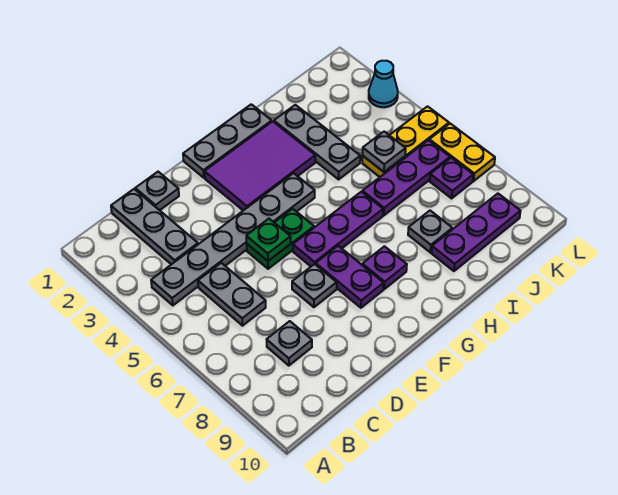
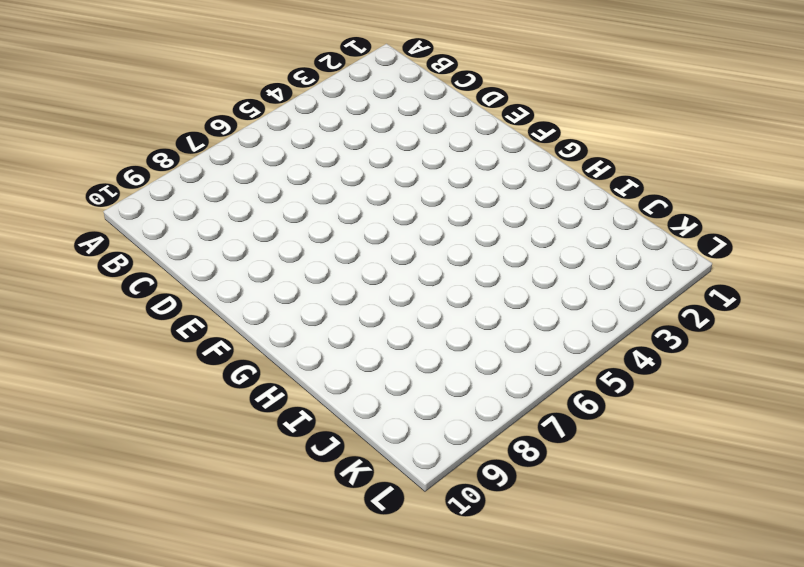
none -> grey plate B4:G4 level 1
none -> grey plate C1:C3 level 1
none -> grey plate C5:C6 level 1

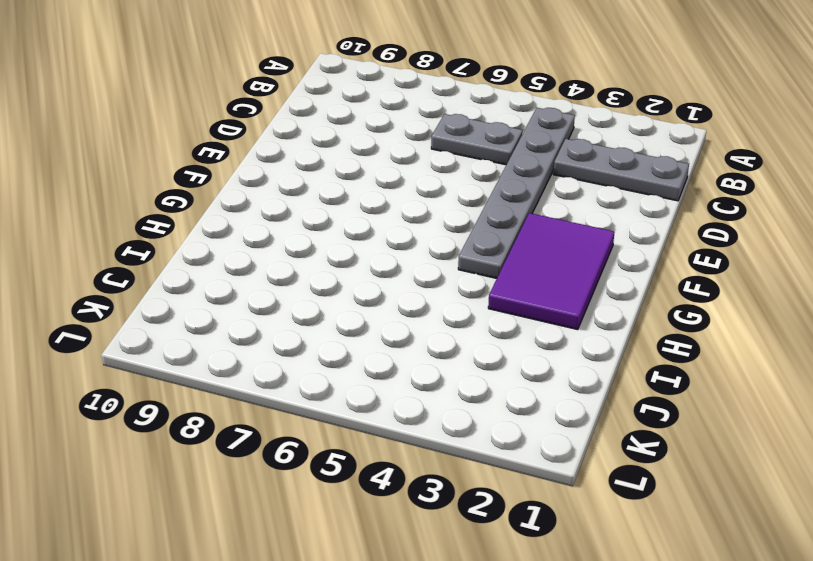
none -> grey plate C8 level 1
none -> grey plate D1 level 1
none -> green plate E5:F5 level 1

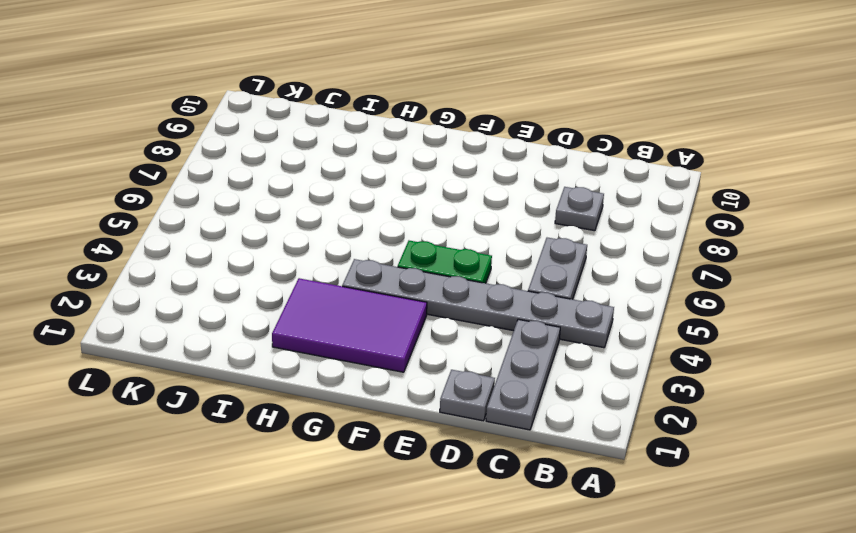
none -> grey plate E7 level 1
none -> grey plate F1:H1 level 1
none -> purple plate F6:H6 level 1

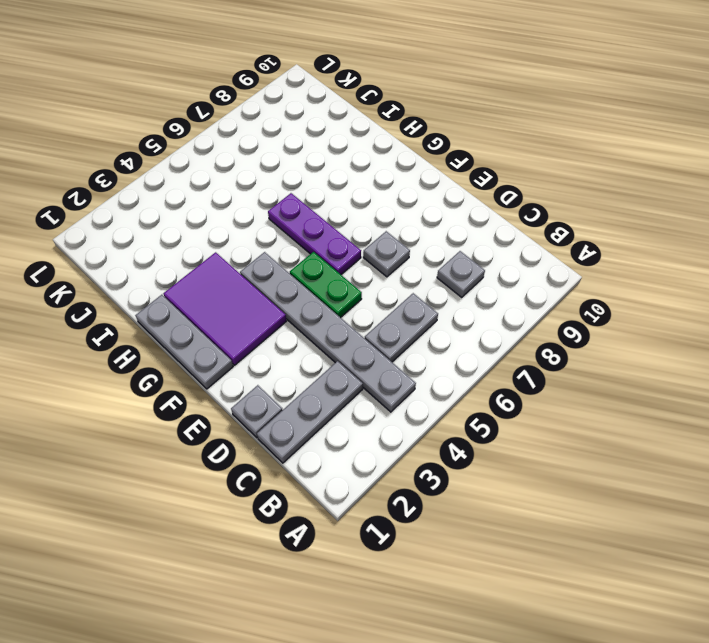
none -> purple plate F7:F8 level 1
none -> purple plate G8 level 1
none -> grey plate I2:I4 level 1

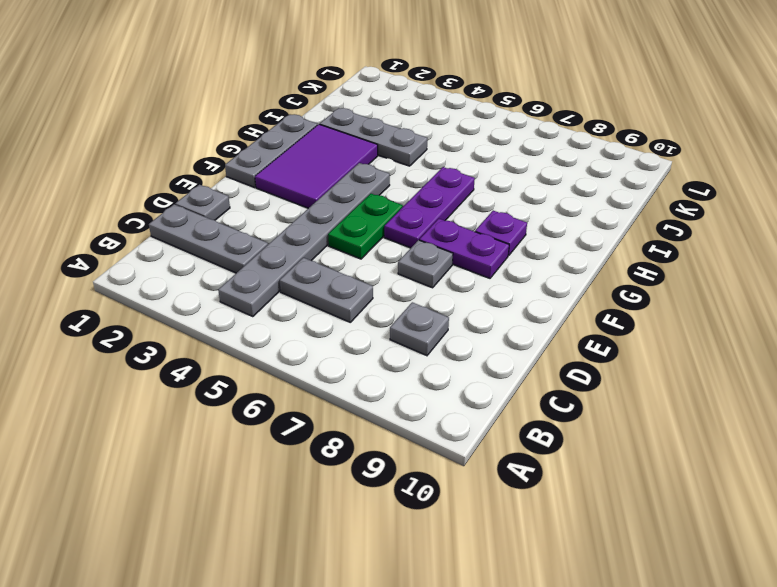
none -> purple plate I6:K6 level 1
none -> grey plate I8 level 1
none -> purple plate I9:K9 level 1

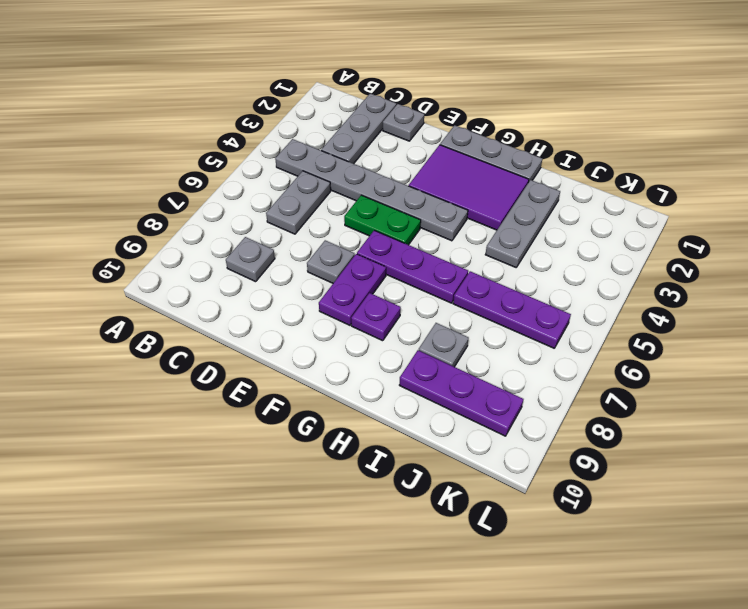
none -> yellow plate J5:L5 level 1
none -> purple plate K7 level 1
none -> cyan cone L3 level 1

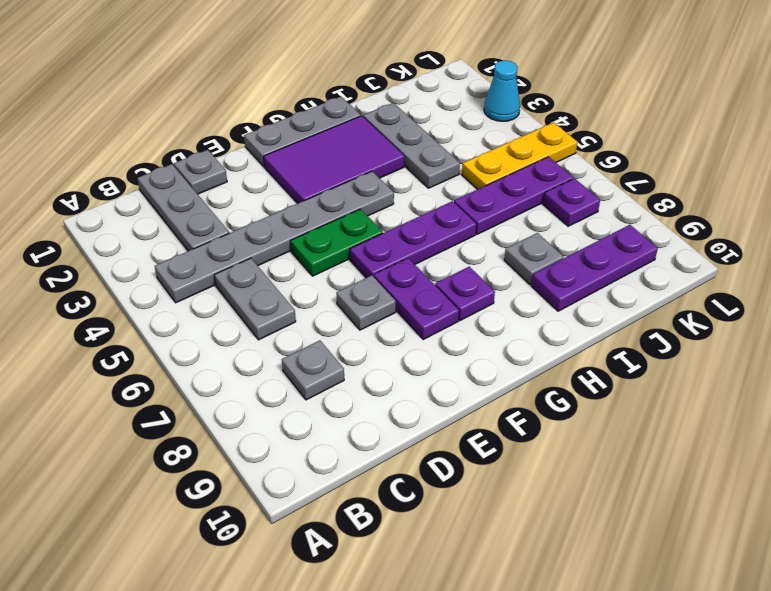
none -> yellow plate L6:L7 level 1
none -> green plate E5 level 2
none -> grey plate J5 level 2

